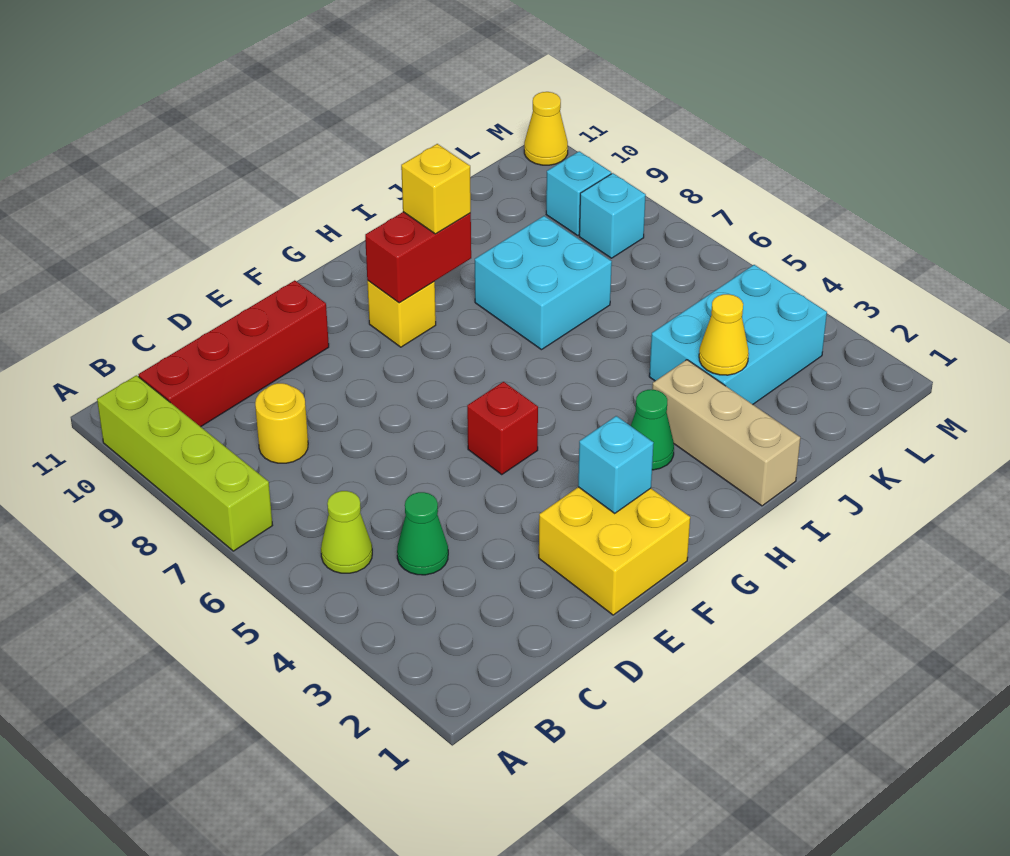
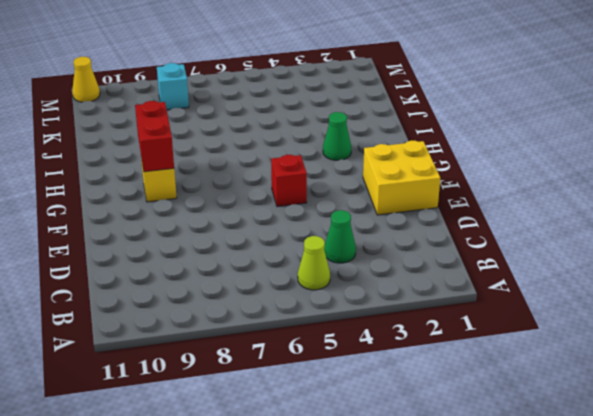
none -> lime brick A7:A10 level 1
none -> red brick B10:E10 level 1
none -> yellow round brick C8 level 1

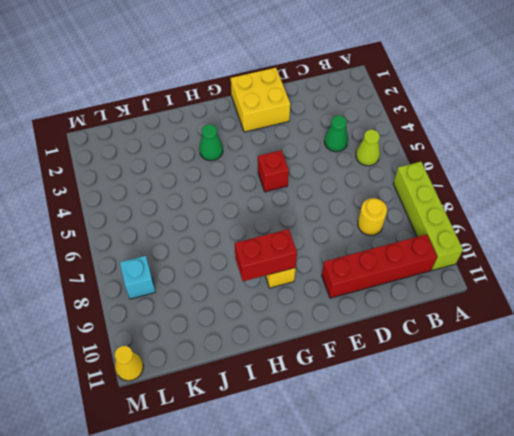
none -> tan brick I1:I3 level 1
none -> cyan brick I7:J8 level 1
none -> cyan brick J3:L4 level 1

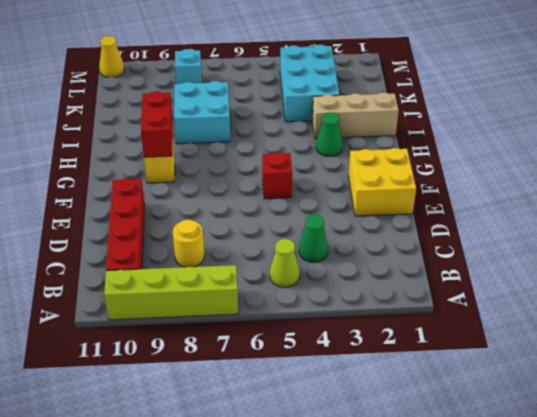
none -> cyan brick L9 level 1
none -> cyan brick F2 level 2
none -> yellow cone J3 level 2

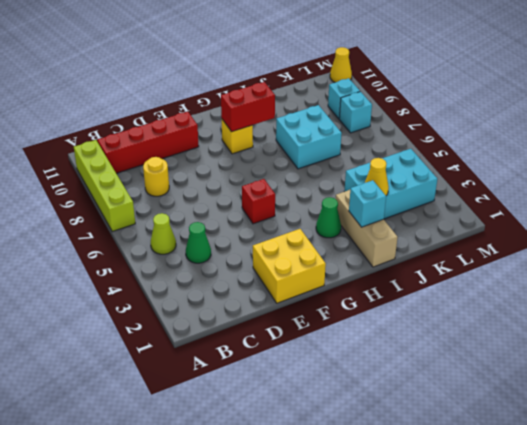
cyan brick I2 level 2 -> cyan brick F2 level 2
none -> yellow brick H9 level 3

